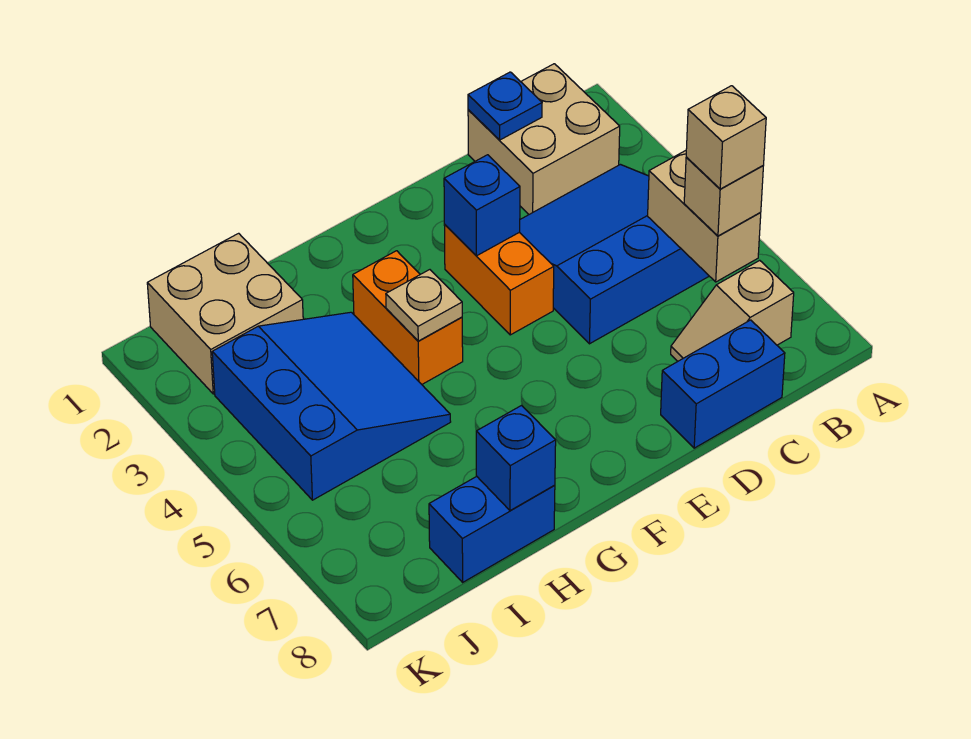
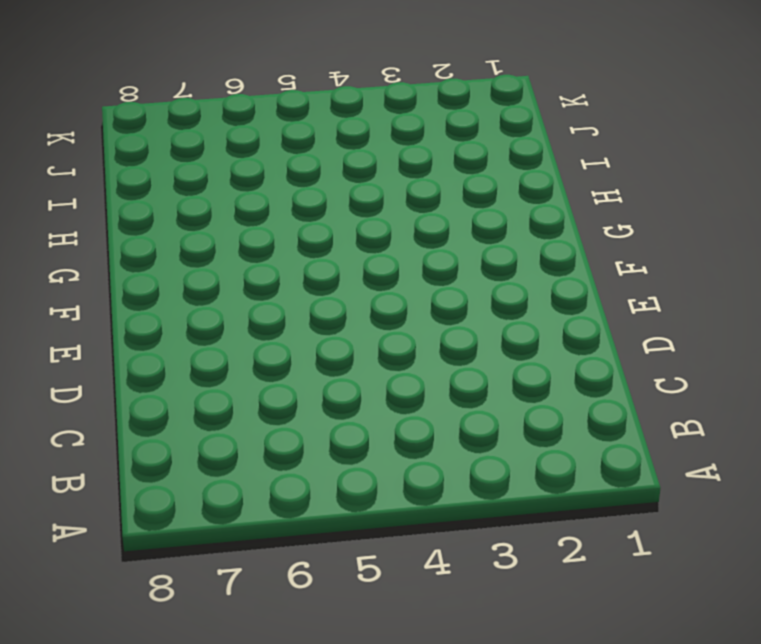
none -> tan brick B1:C2 level 1
none -> blue slope B3:D5 level 1 top 5
none -> tan slope B7:C7 level 1 top B

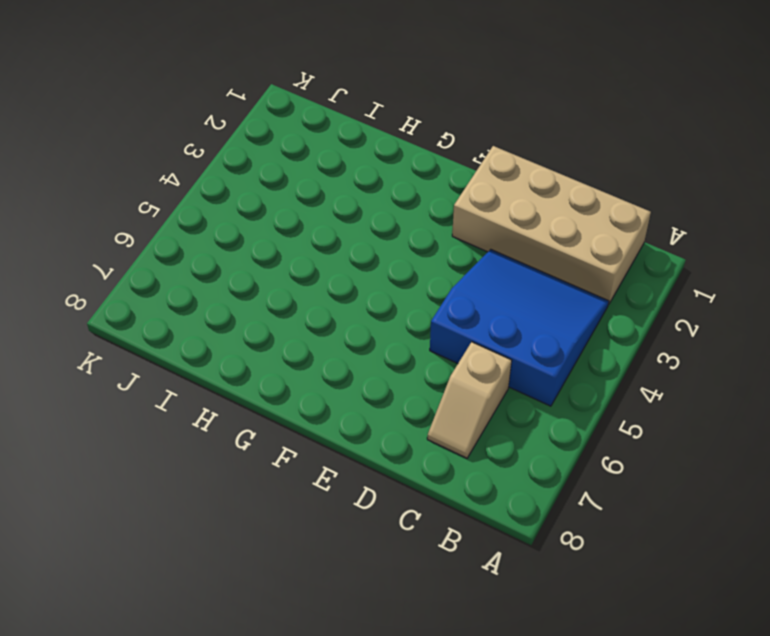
tan brick B1:E2 level 1 -> tan brick B1:C2 level 1
tan slope C6:C7 level 1 top 6 -> tan slope B7:C7 level 1 top B
none -> blue brick C8:D8 level 1
none -> orange brick E3:E4 level 1
none -> orange brick G3:G4 level 1

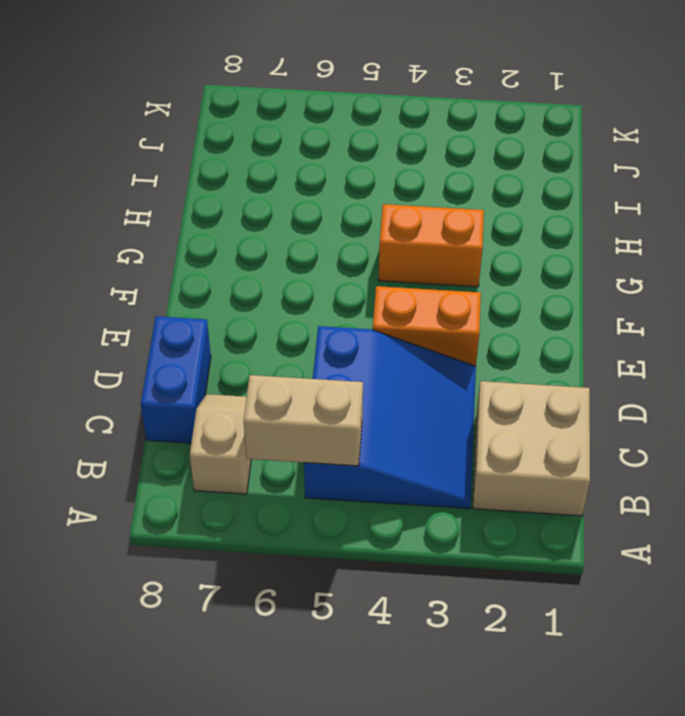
none -> blue slope H3:J5 level 1 top J
none -> blue brick H8:I8 level 1
none -> tan brick I1:J2 level 1

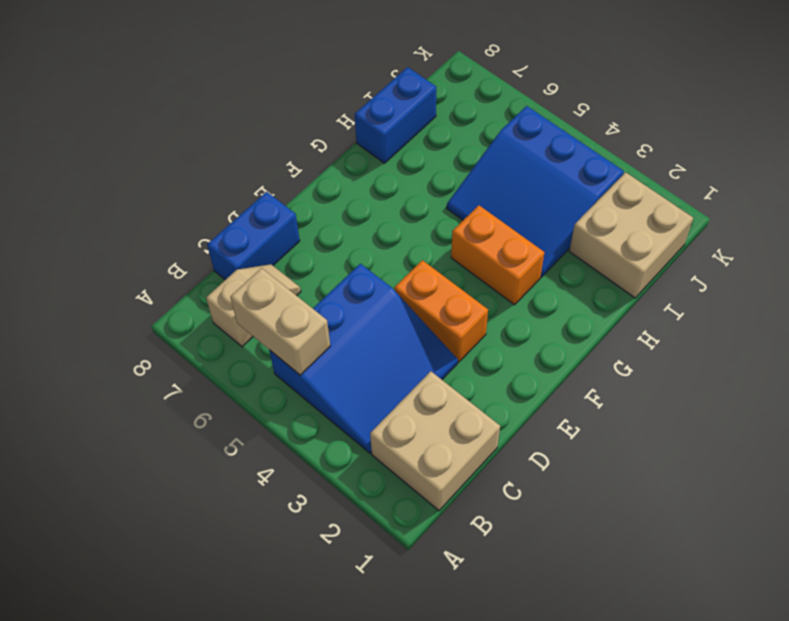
none -> blue plate C1 level 2
none -> blue brick E3 level 2
none -> tan plate G4 level 2

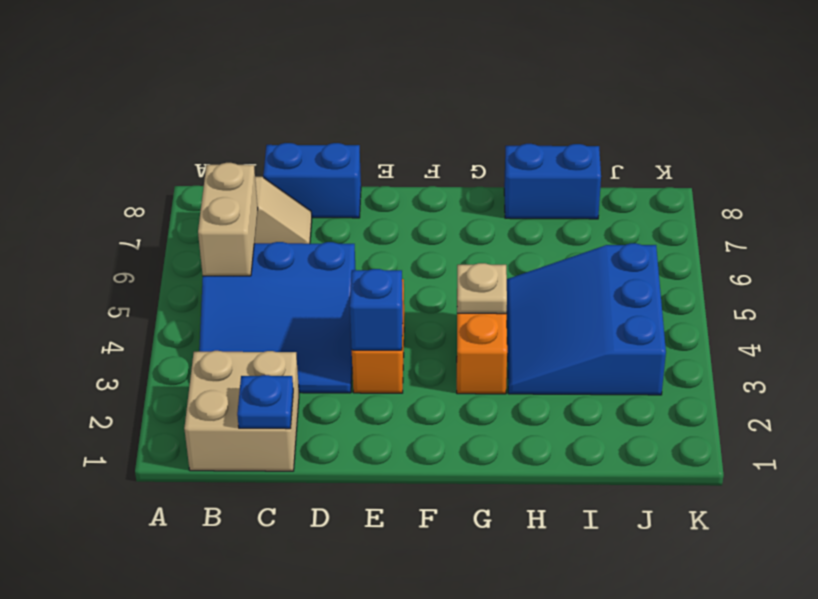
none -> tan brick I1:J2 level 1
none -> blue brick H8 level 2
none -> tan brick B6 level 3

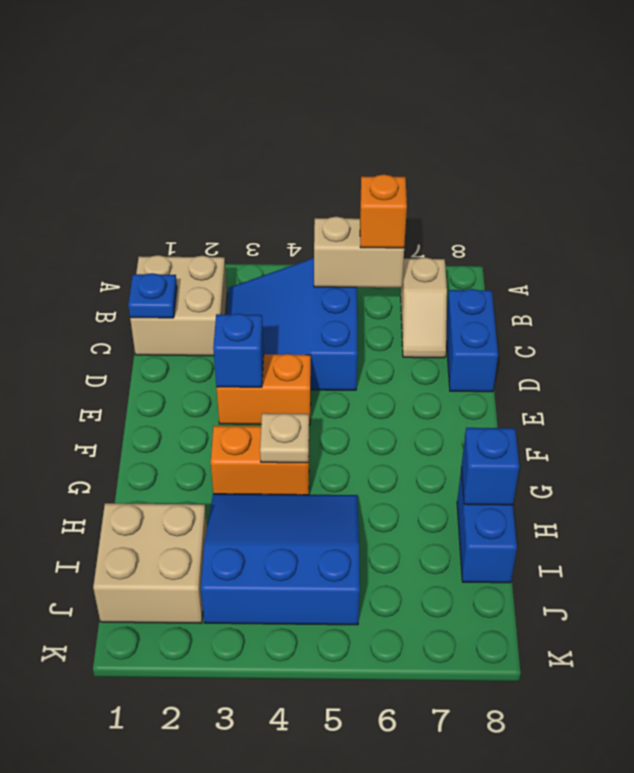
orange brick B6 level 3 -> tan brick B6 level 3
none -> tan brick B6 level 4

